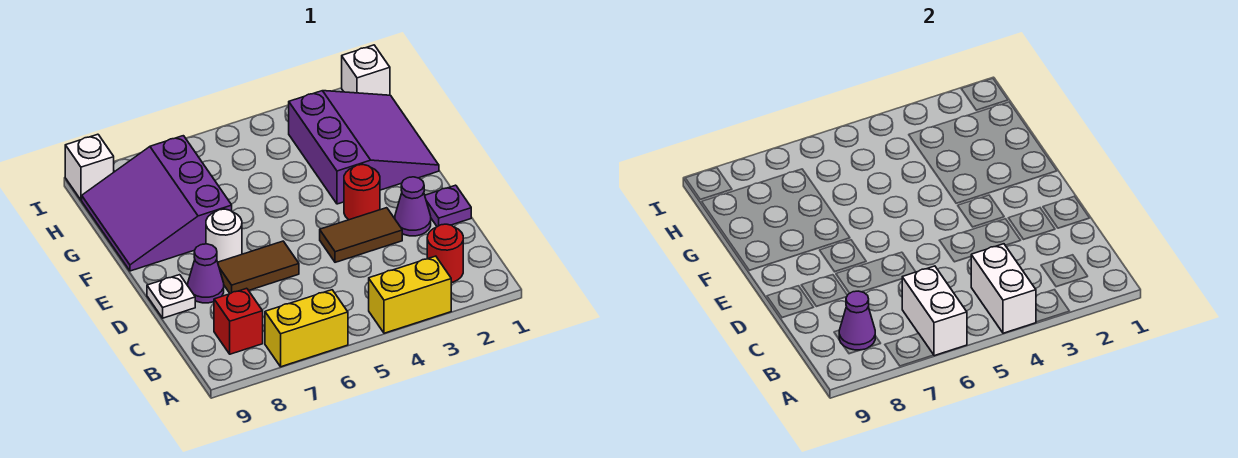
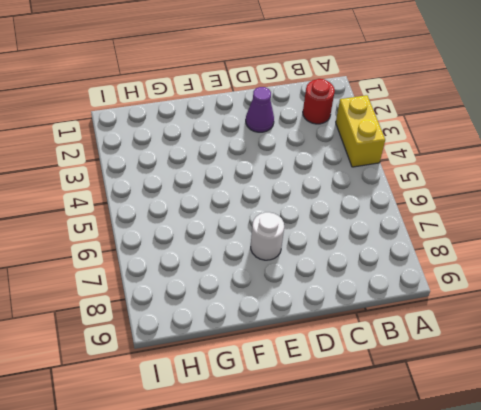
none -> yellow brick A6:A7 level 1
none -> red brick B8 level 1
none -> purple plate D1 level 1

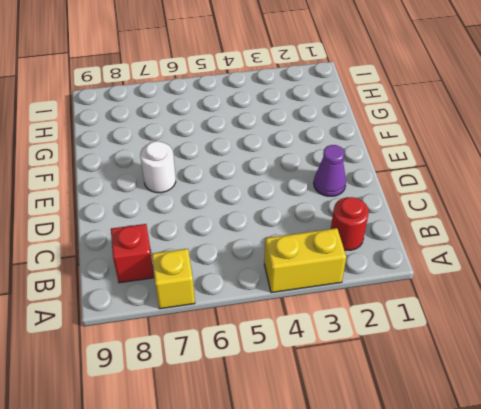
yellow brick A7 level 1 -> yellow brick A6:A7 level 1
none -> purple plate D1 level 1
none -> brown tile D3:D4 level 1
none -> brown tile D6:D7 level 1

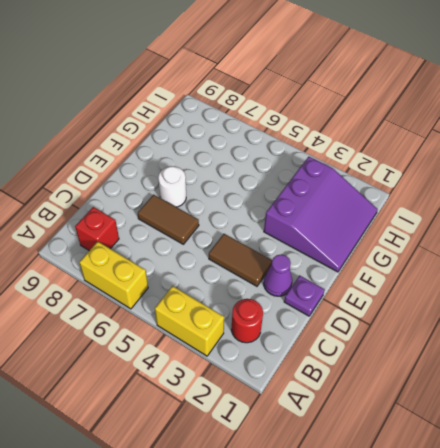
none -> purple cone D8 level 1
none -> white plate D9 level 1
none -> red round brick E3 level 1

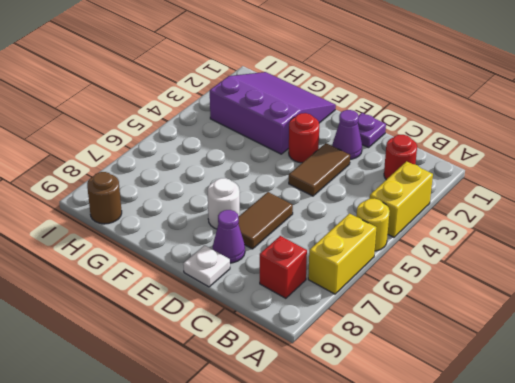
yellow round brick A5 level 1 -> none
brown round brick H9 level 1 -> purple slope F7:H9 level 1 top 7
none -> white brick I1 level 1
none -> white brick I9 level 1
none -> white brick A4:B4 level 2

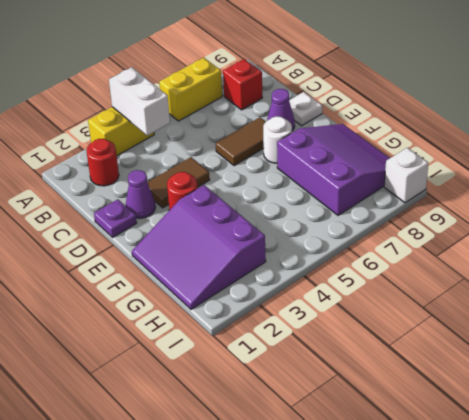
none -> white brick I1 level 1
none -> white brick A6:B6 level 2
none -> purple cone B8 level 2

